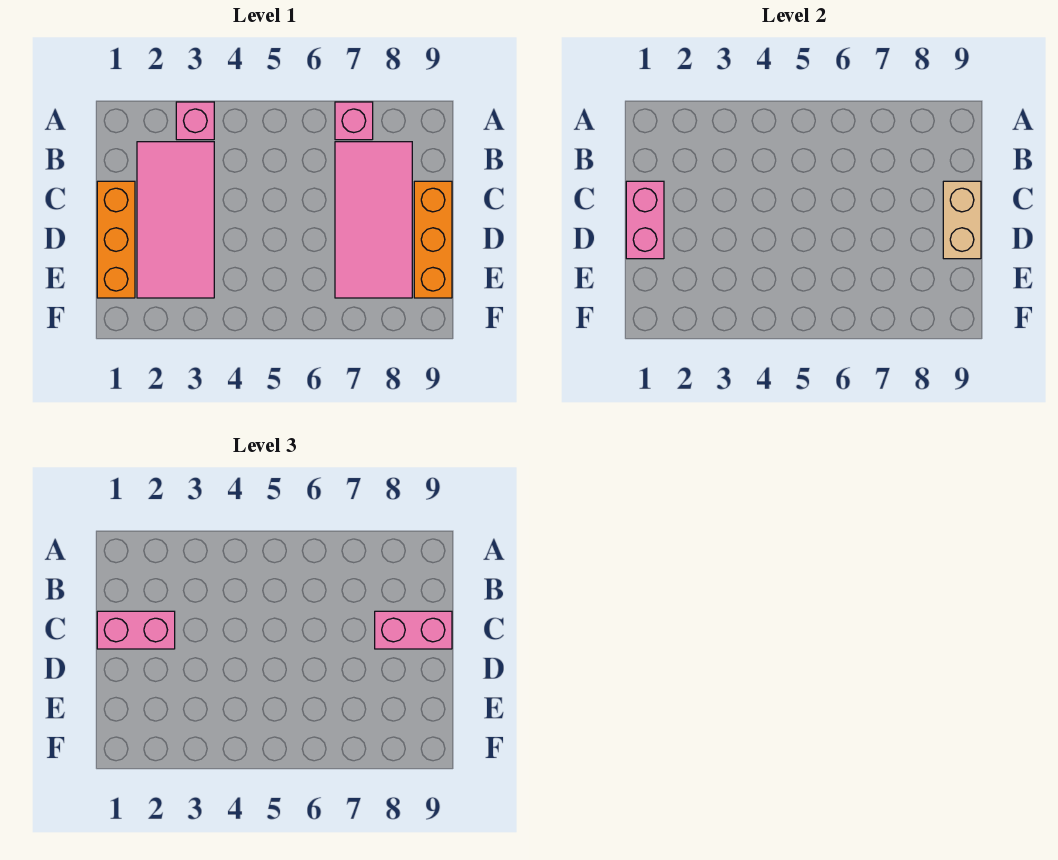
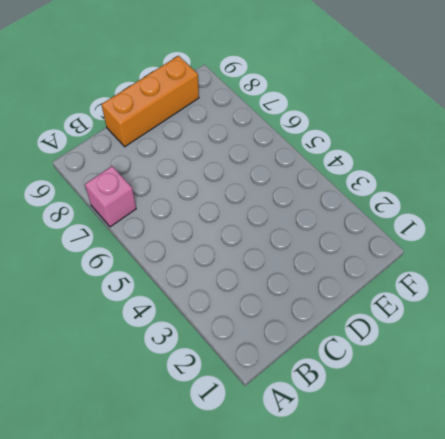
none -> pink brick A3 level 1
none -> pink tile B2:E3 level 1

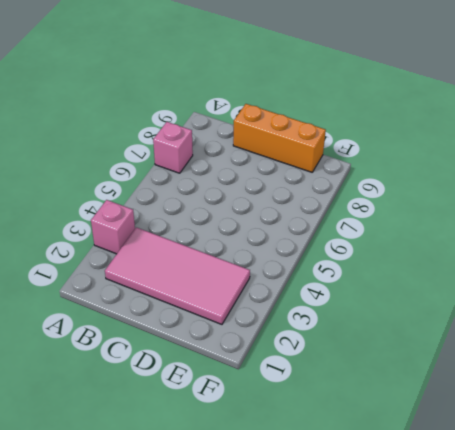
none -> pink tile B7:E8 level 1
none -> orange brick C1:E1 level 1

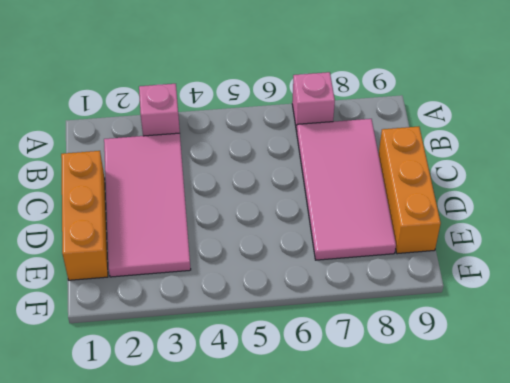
none -> pink brick C1:D1 level 2
none -> tan brick C9:D9 level 2

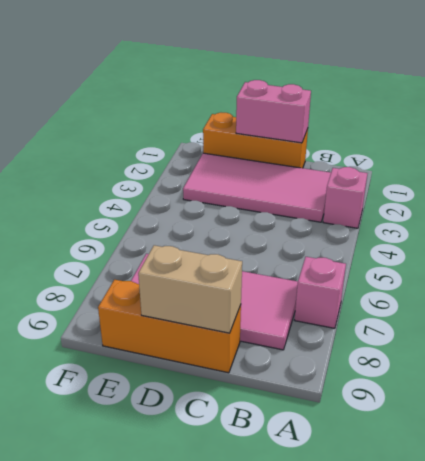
none -> pink brick C1:C2 level 3
none -> pink brick C8:C9 level 3

